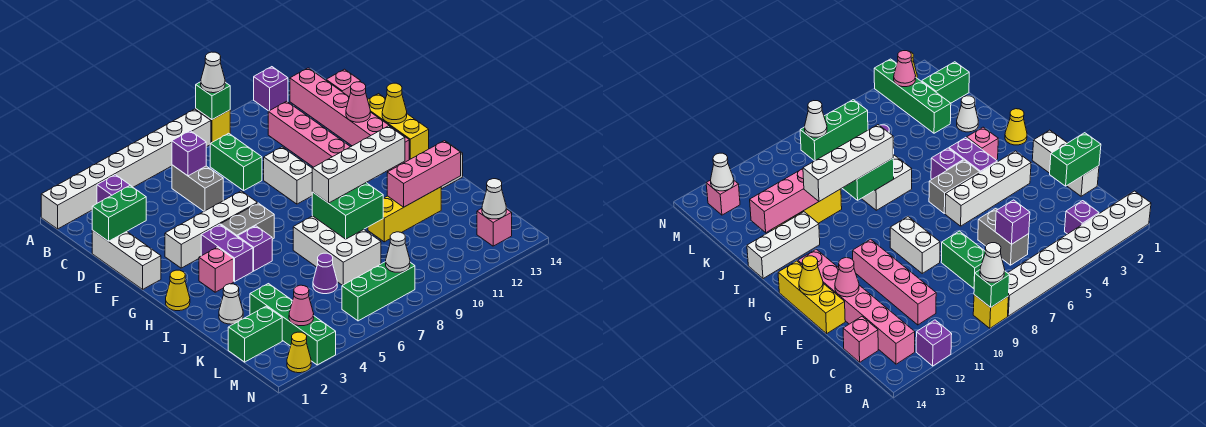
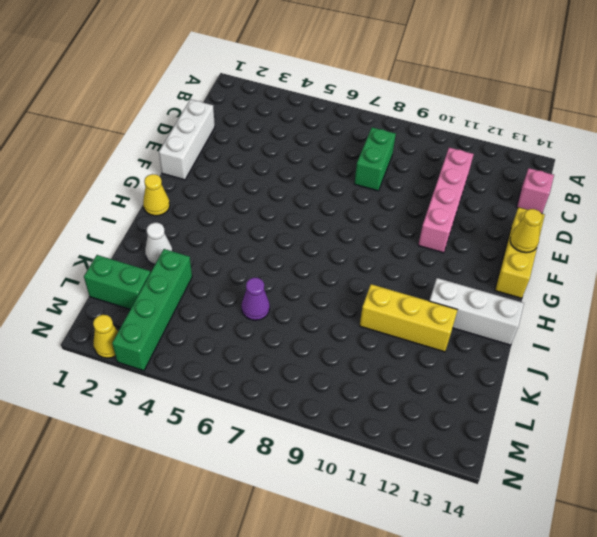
none -> white brick A1:A8 level 1
none -> yellow brick A9 level 1
none -> purple brick A12 level 1
none -> purple brick B3 level 1

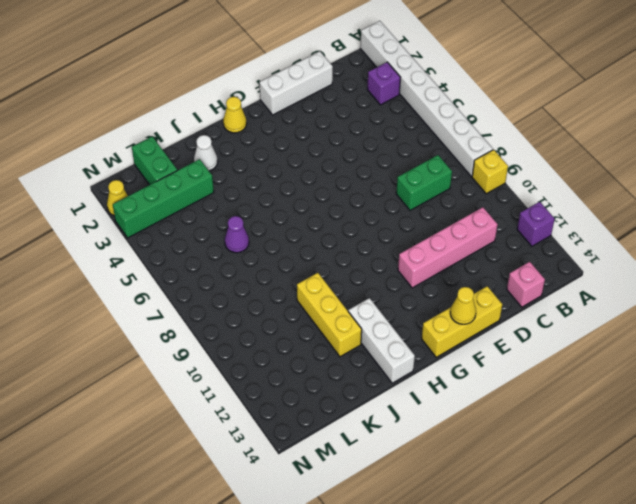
none -> pink brick B13:G13 level 1
none -> grey brick C6:D6 level 1
none -> white brick E9:F9 level 1
none -> white brick F3:F6 level 1

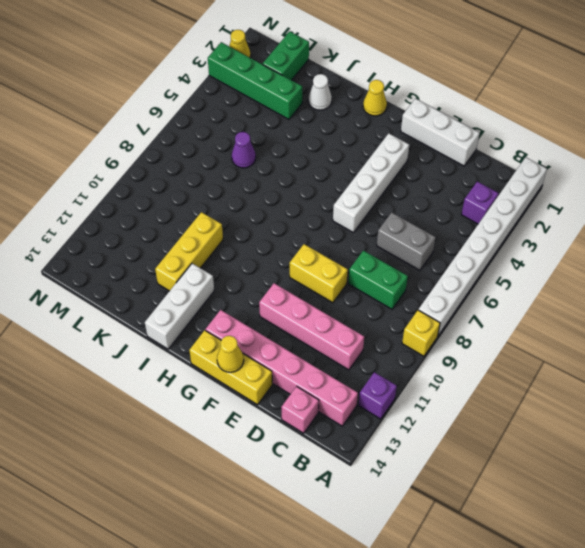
yellow brick E9:F9 level 1 -> white brick E9:F9 level 1
none -> purple brick G4:H4 level 1
none -> grey brick G5:G6 level 1
none -> pink brick H3 level 1
none -> purple brick H5 level 1

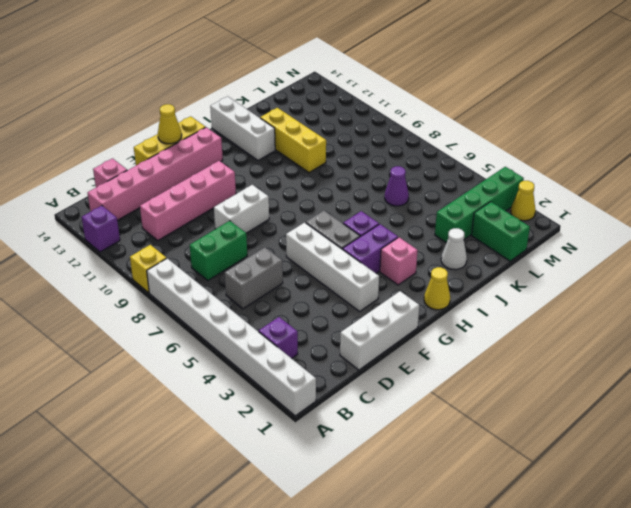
none -> white brick I7:K8 level 1
none -> green brick M6:M8 level 1
none -> pink brick M13 level 1
none -> green brick A9 level 2

